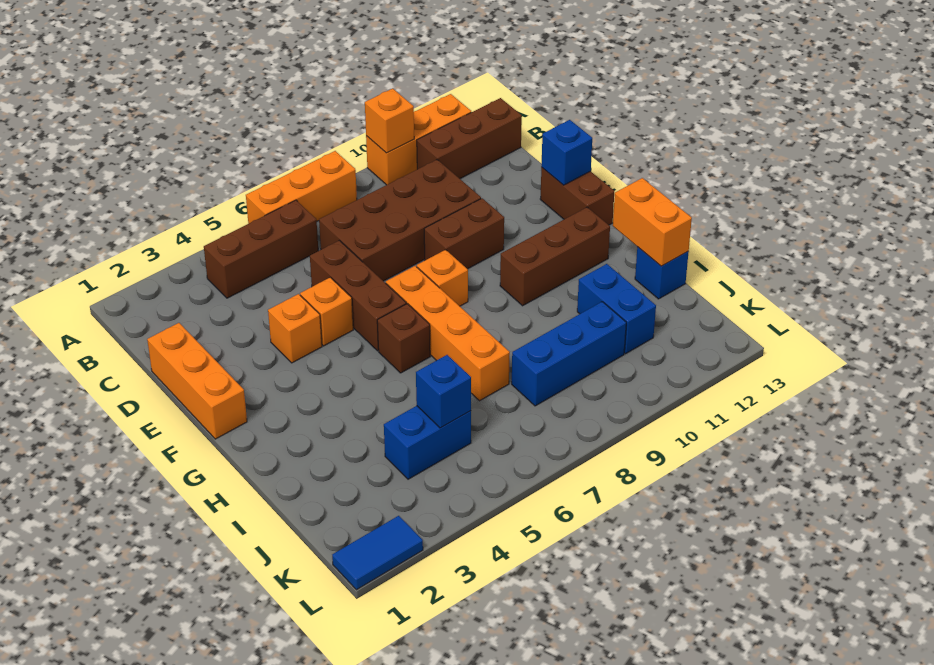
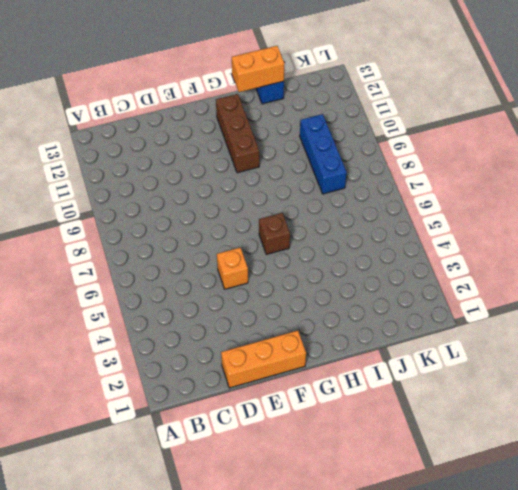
none -> orange brick A6:A8 level 1
none -> orange brick A10:A12 level 1
none -> brown brick B4:B6 level 1

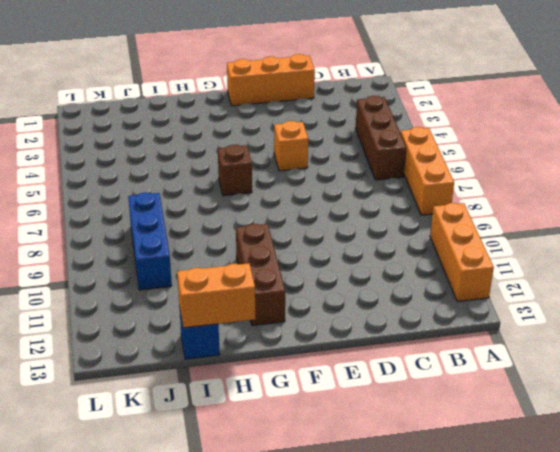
none -> brown brick B11:B13 level 1
none -> brown brick C7:D10 level 1
none -> brown brick D6:F6 level 1

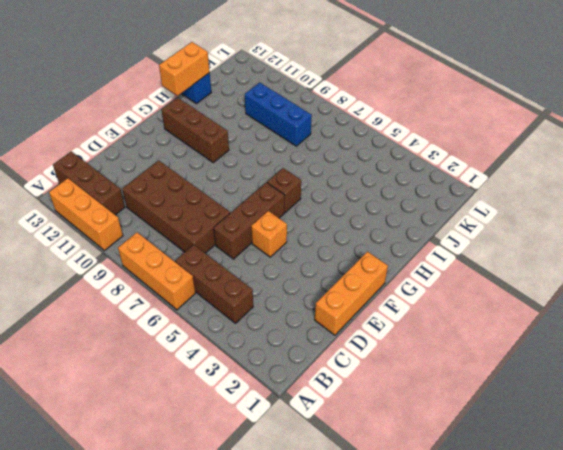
none -> orange brick E4 level 1
none -> brown brick E9:E10 level 1
none -> brown brick E13:F13 level 1

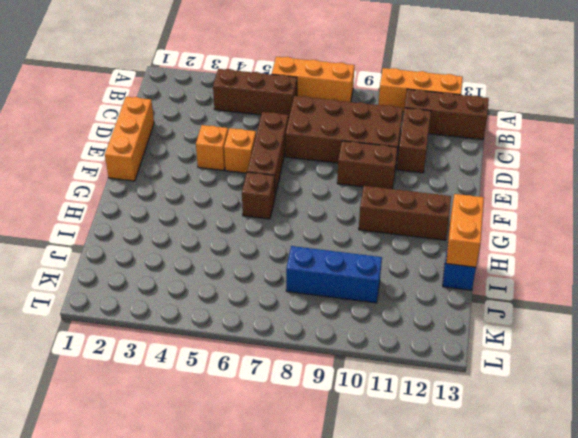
brown brick C11:D11 level 1 -> brown brick E13:F13 level 1
none -> orange brick F7:I7 level 1
none -> orange brick F8 level 1
none -> blue brick I11:J11 level 1

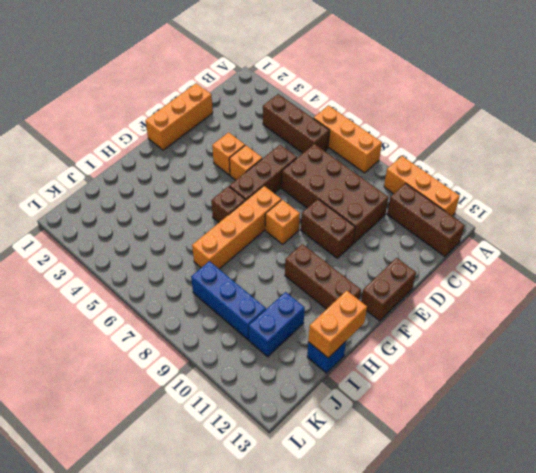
none -> blue brick J4:J5 level 1
none -> blue tile L1:L2 level 1
none -> orange brick A10 level 2

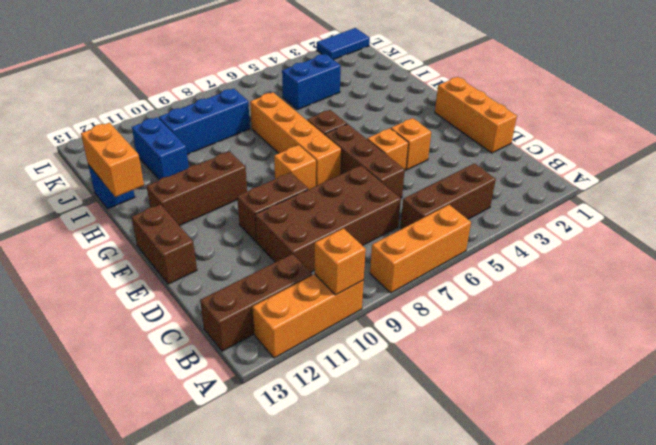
none -> blue brick E13 level 2
none -> blue brick J5 level 2

